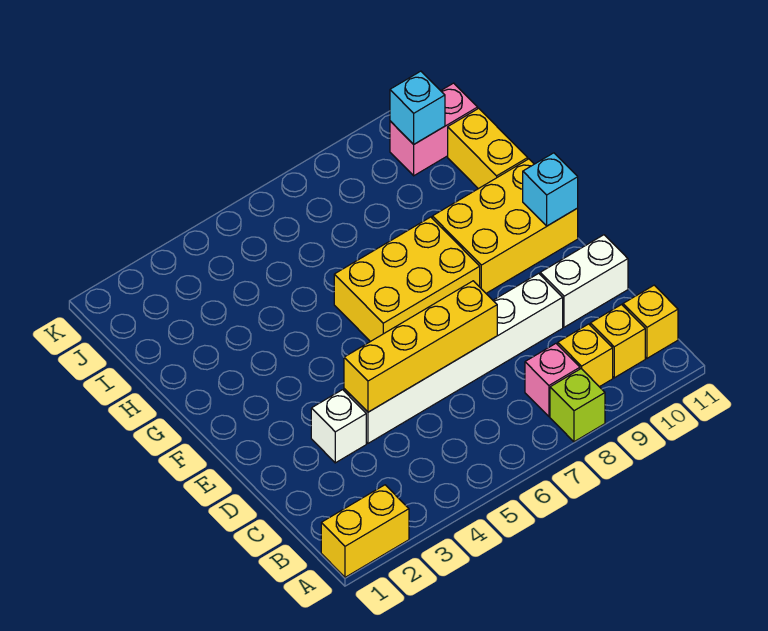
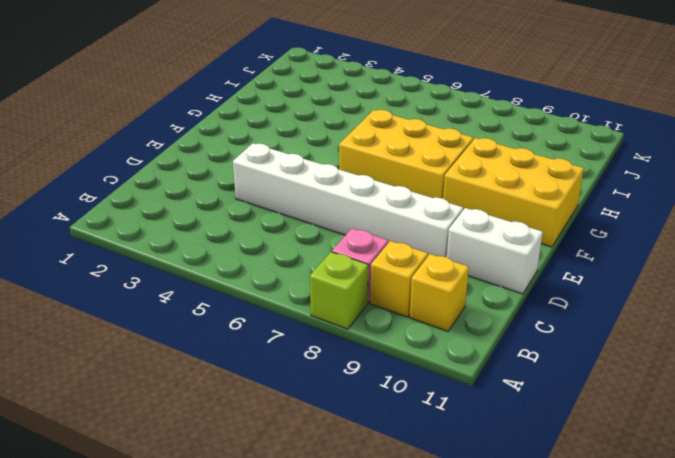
none -> yellow brick A1:A2 level 1
none -> yellow brick B11 level 1
none -> white brick D3 level 1

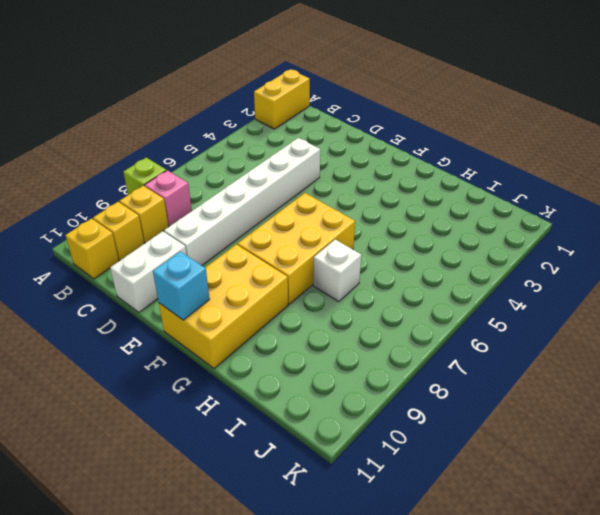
white brick H7 level 1 -> white brick D3 level 1
none -> yellow brick H11:I11 level 1
none -> pink brick J10:J11 level 1
none -> yellow brick D4:D7 level 2

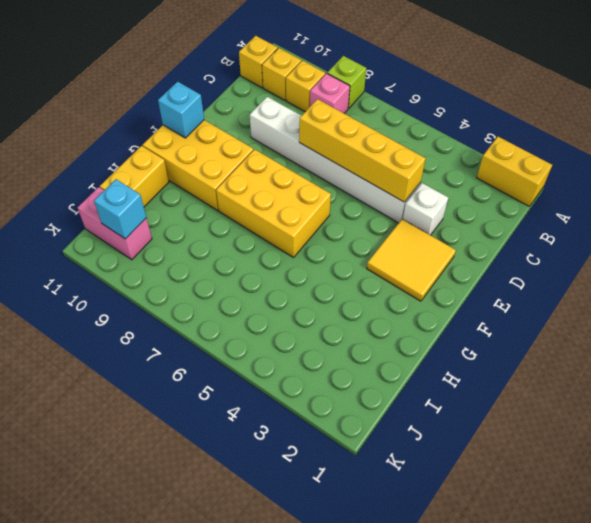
yellow tile E2:F3 level 1 -> none
none -> white brick D10:D11 level 1

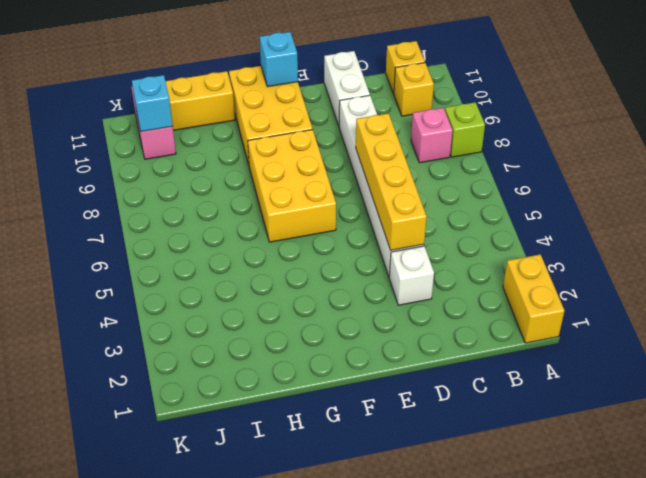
none -> yellow brick B9 level 1

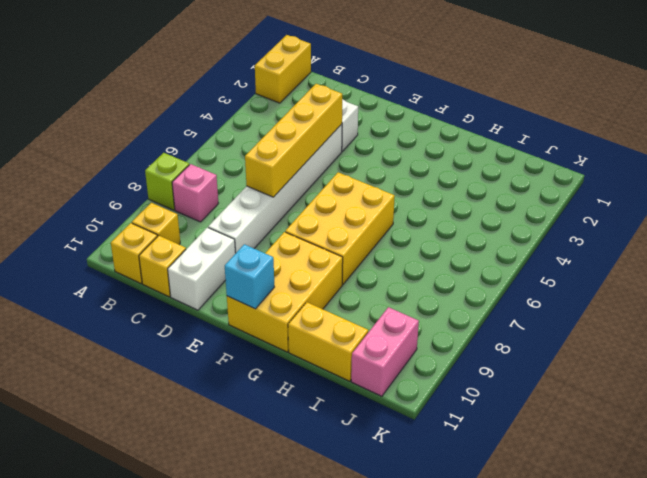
yellow brick C11 level 1 -> yellow brick B9 level 1
none -> cyan brick J10 level 2

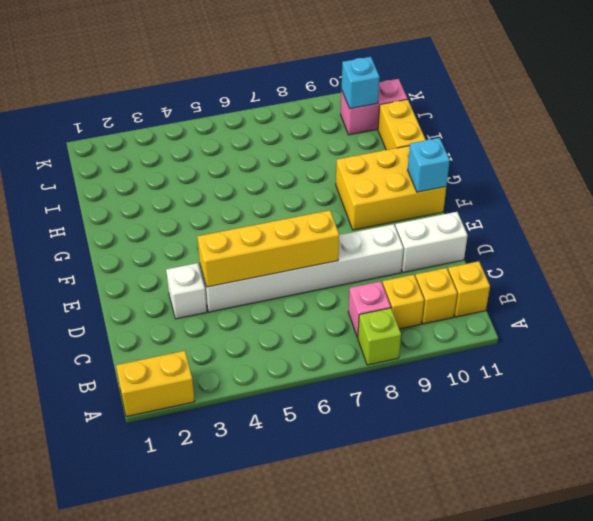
none -> yellow brick F6:G8 level 1

